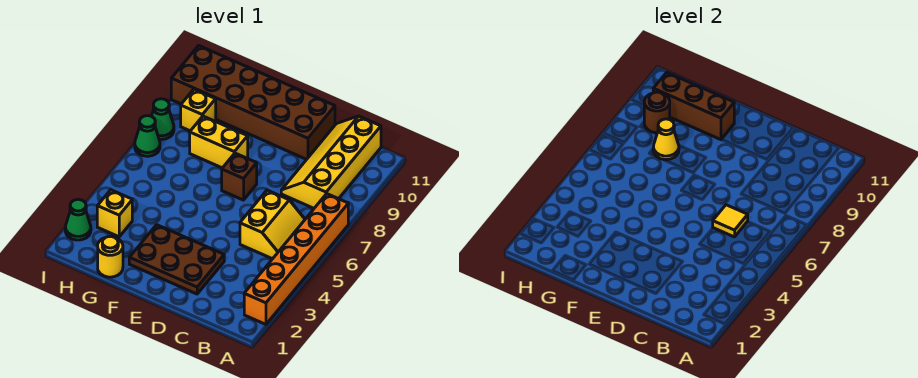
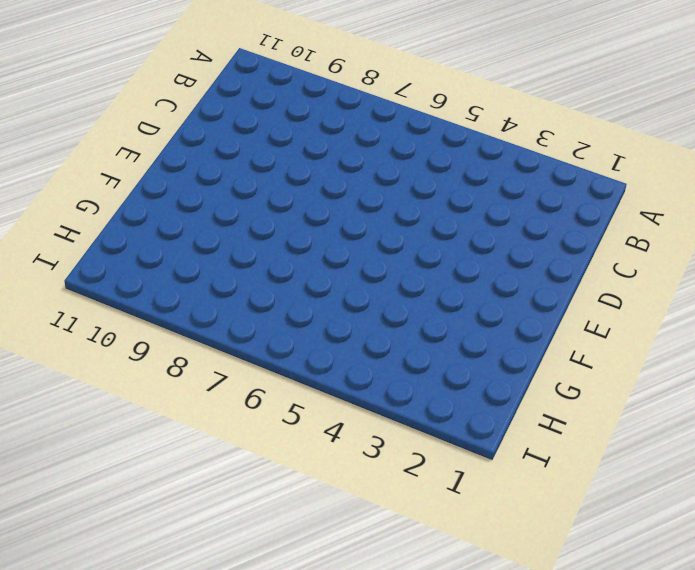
none -> orange brick A2:A7 level 1
none -> yellow slope B5:C6 level 1 top C
none -> yellow slope B8:C11 level 1 top B

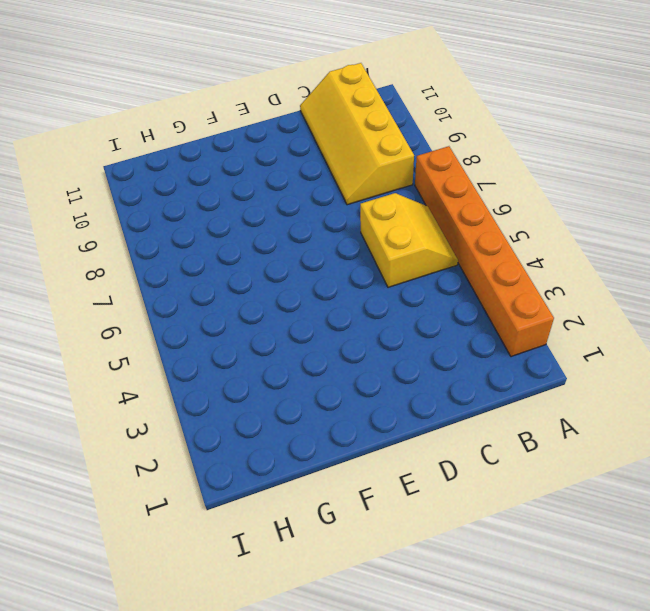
none -> brown plate D2:F3 level 1
none -> brown brick D10:I11 level 1
none -> brown brick E7 level 1

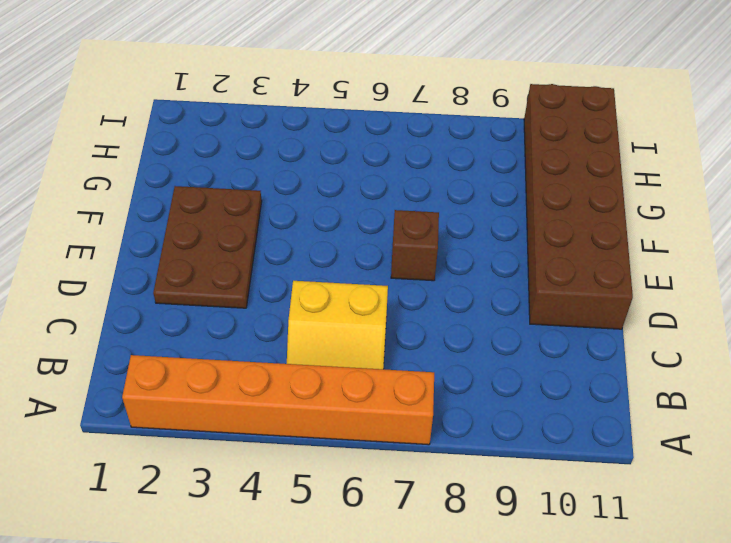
none -> yellow slope B8:C11 level 1 top B
none -> yellow brick F8:G8 level 1
none -> yellow round brick G1 level 1

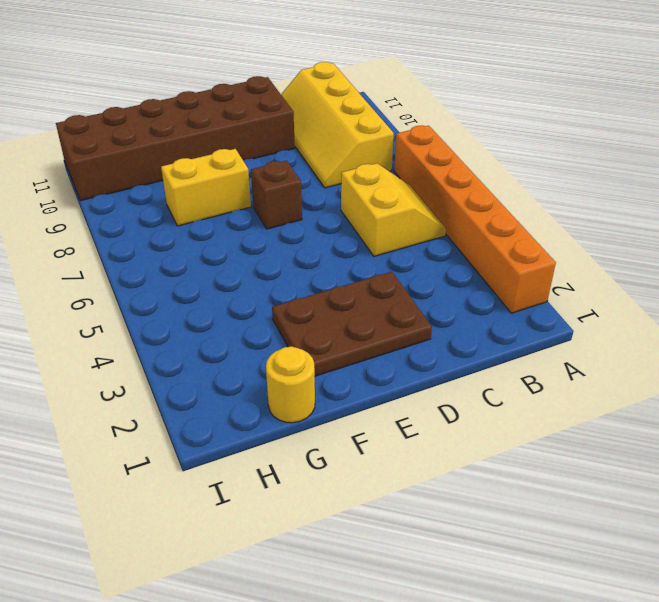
none -> yellow brick H3 level 1
none -> yellow brick H9 level 1
none -> green cone I2 level 1

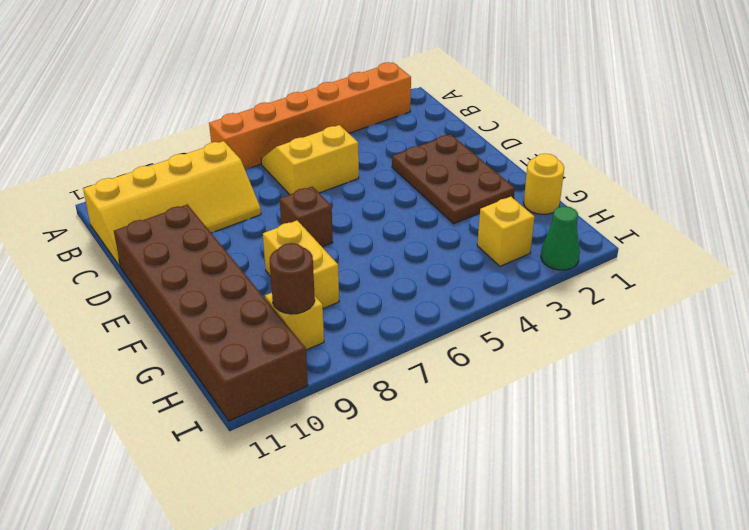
none -> green cone I7 level 1
none -> green cone I8 level 1
none -> yellow tile C6 level 2

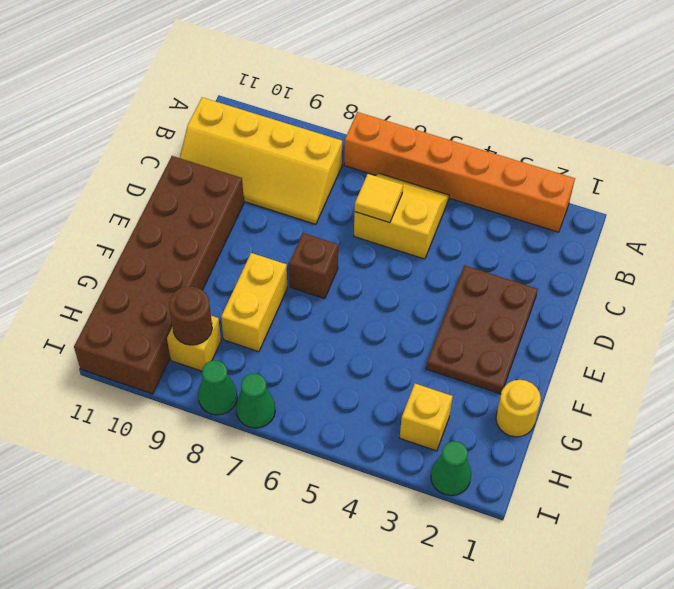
none -> brown brick F10:H10 level 2
none -> yellow cone G8 level 2

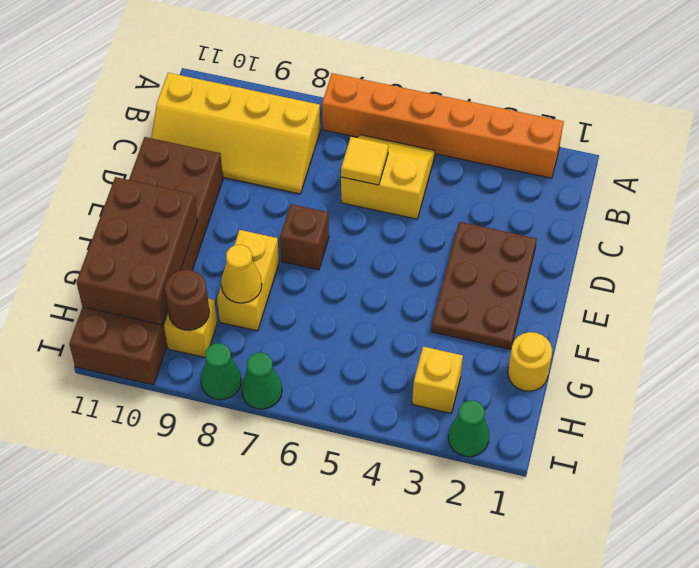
brown brick F10:H11 level 2 -> brown brick F10:H10 level 2

